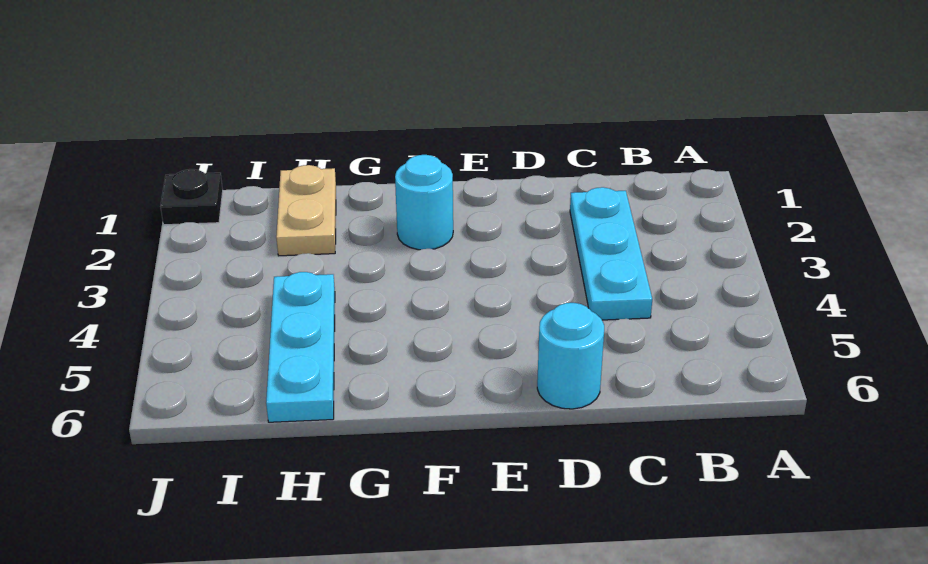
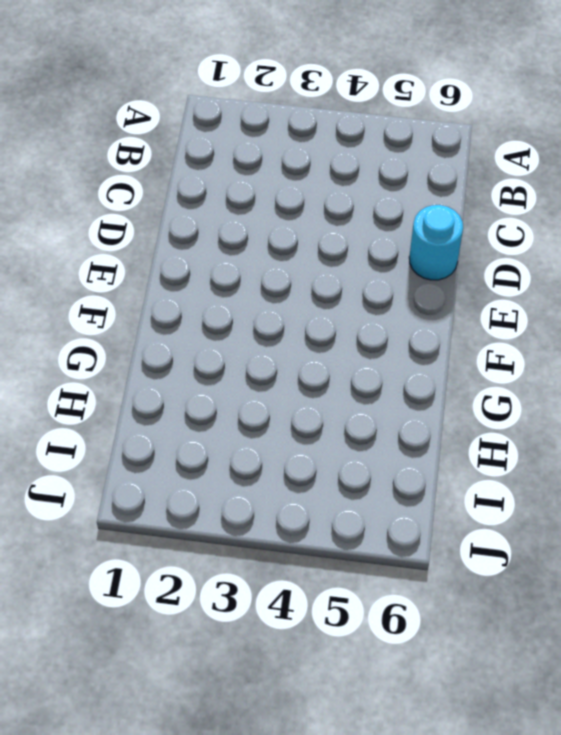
none -> cyan plate C2:C4 level 1
none -> cyan round brick F2 level 1

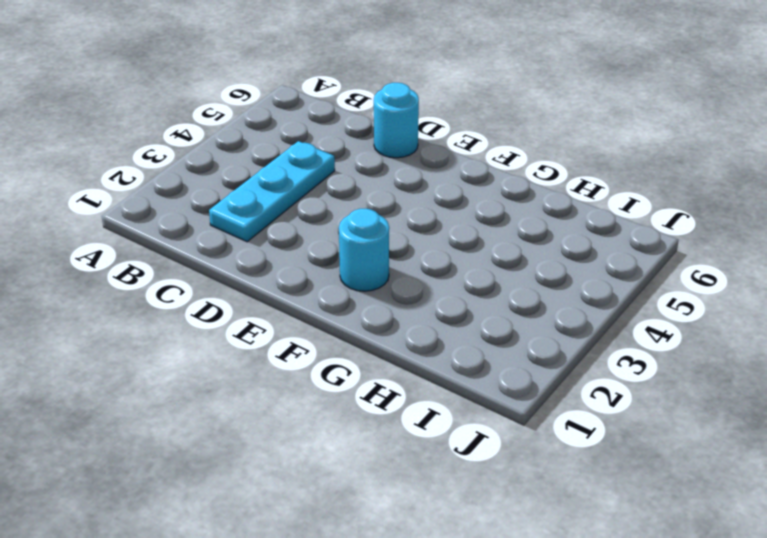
none -> tan plate H1:H2 level 1
none -> cyan plate H4:H6 level 1

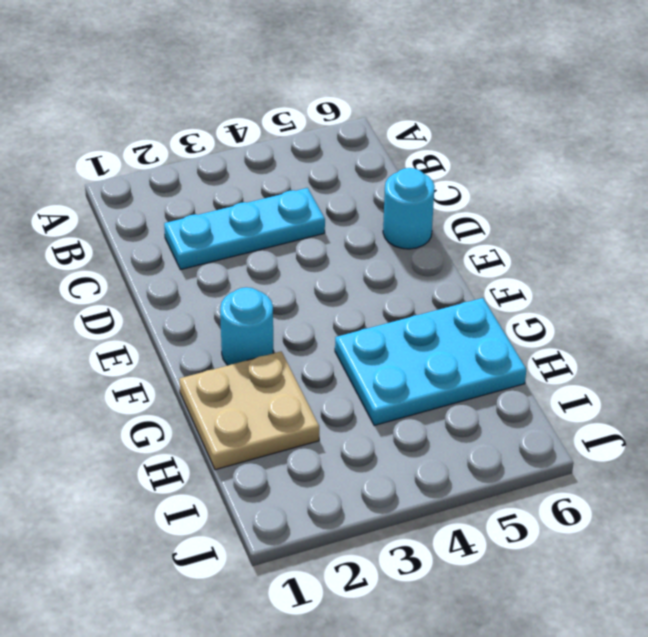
tan plate G1:H2 level 1 -> tan plate H1:H2 level 1
cyan plate G4:H6 level 1 -> cyan plate H4:H6 level 1
none -> black plate J1 level 1

